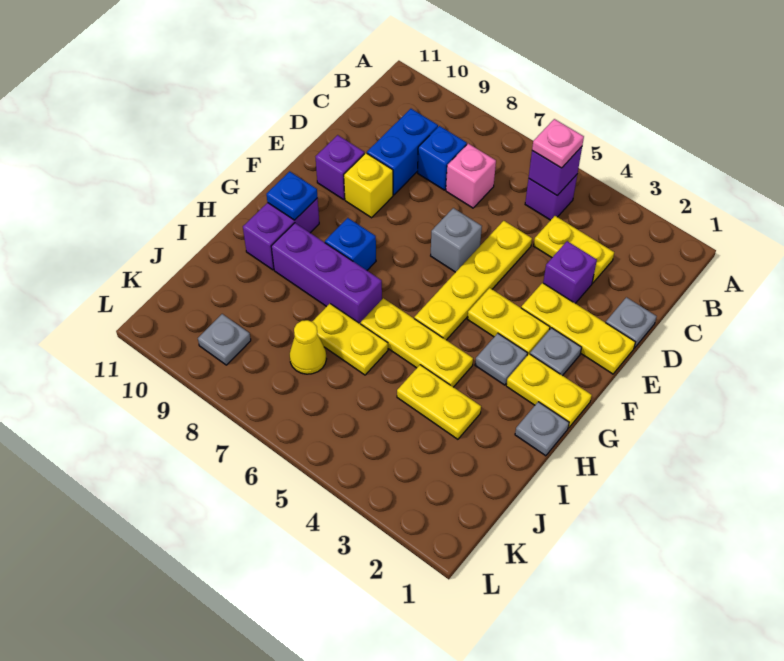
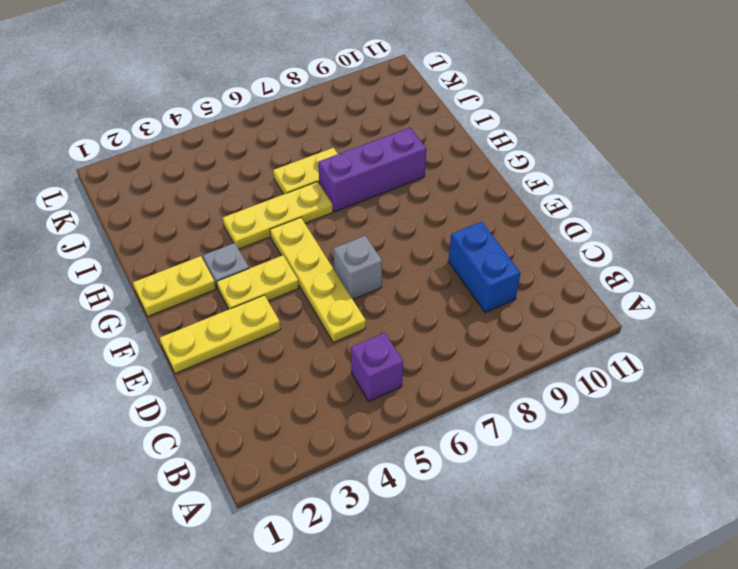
none -> yellow plate C3:C4 level 1
none -> pink brick C7 level 1
none -> blue brick C8 level 1

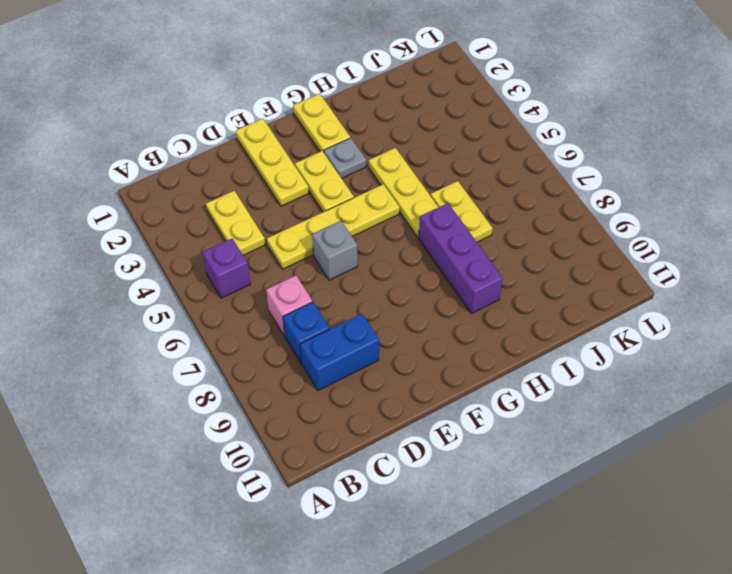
none -> grey plate D1 level 1
none -> purple brick D3 level 1
none -> yellow brick E9 level 1

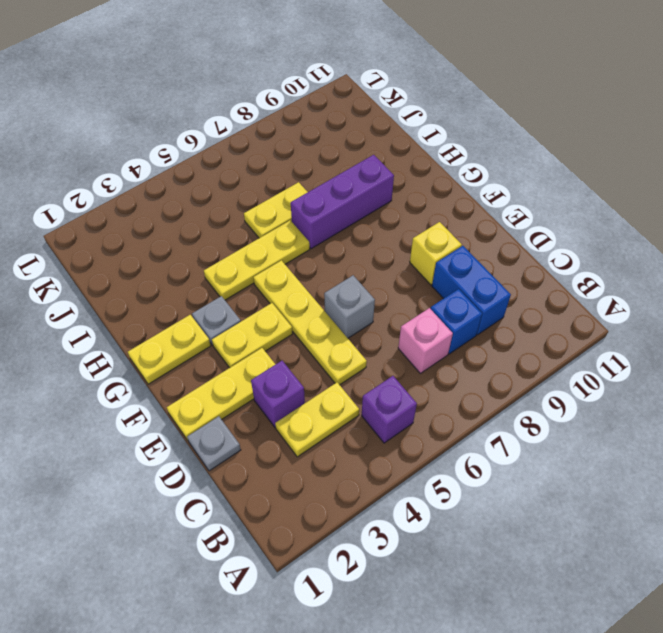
none -> purple brick E10 level 1
none -> grey plate F2 level 1
none -> blue brick G8 level 1

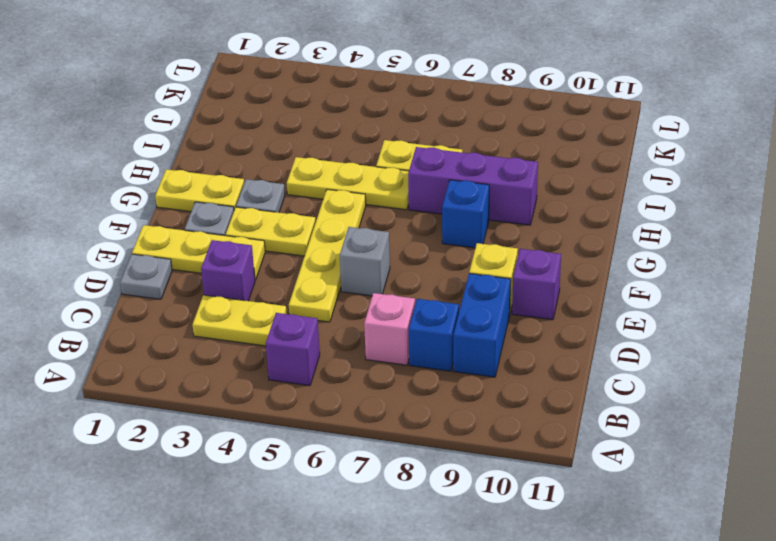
none -> purple brick G10:H10 level 1
none -> grey plate H1 level 1
none -> yellow plate I3:I4 level 1

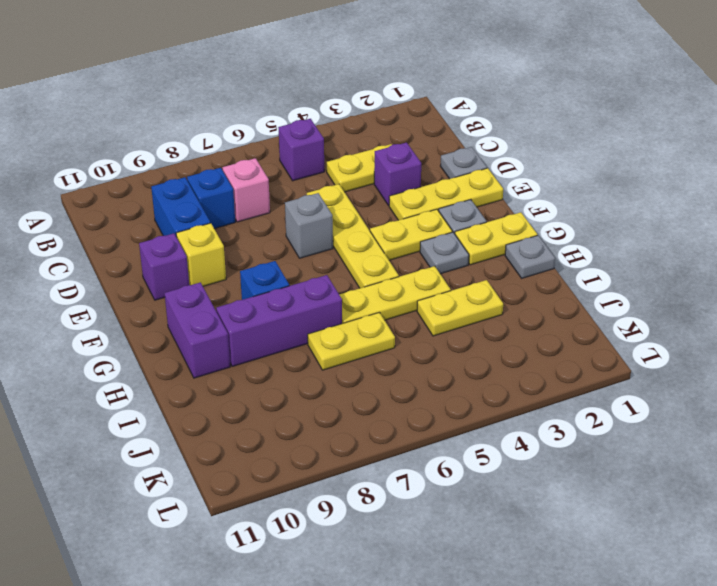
none -> yellow cone J7 level 1
none -> grey plate K9 level 1
none -> purple brick B5 level 2

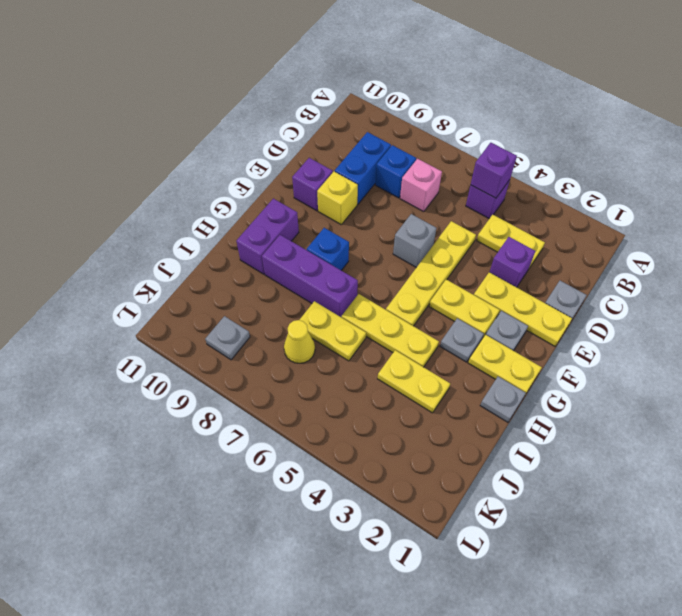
none -> blue plate G10 level 2
none -> pink plate B5 level 3

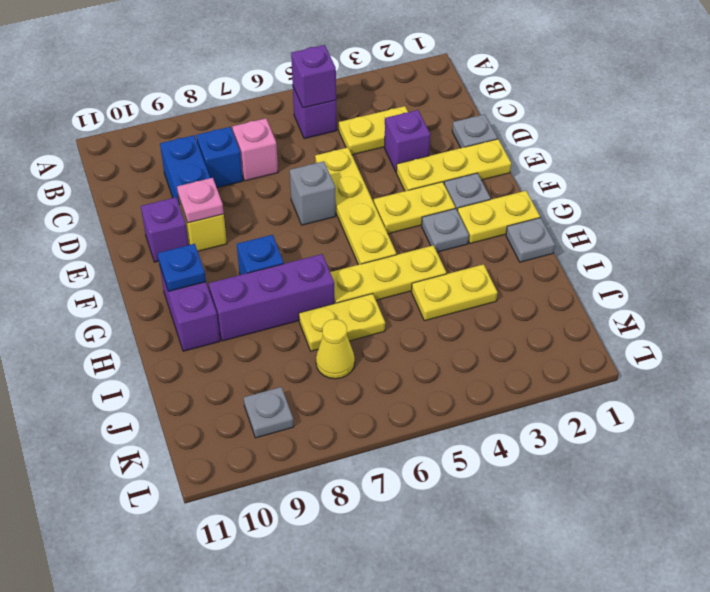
pink plate E9 level 2 -> pink plate B5 level 3

